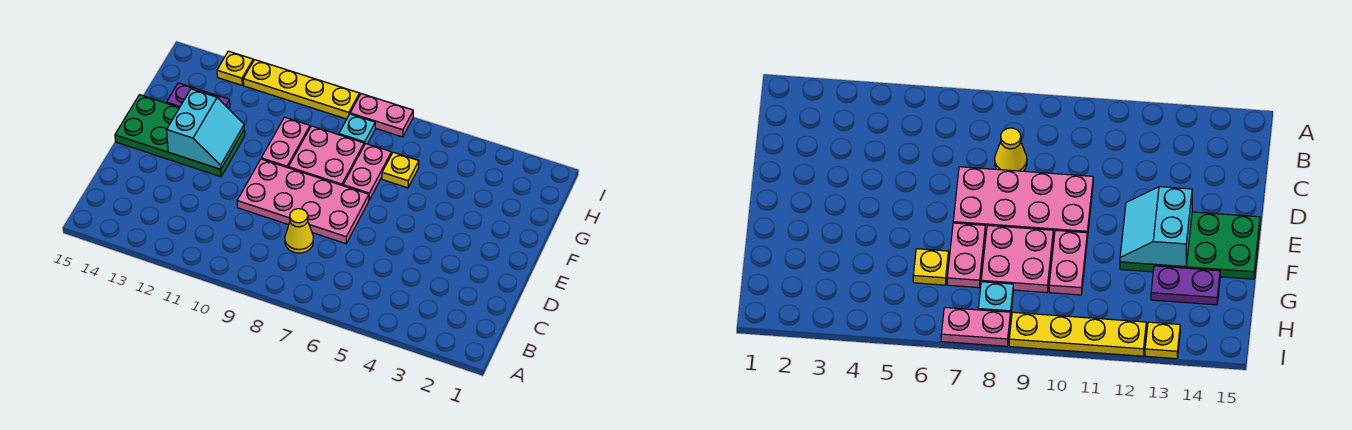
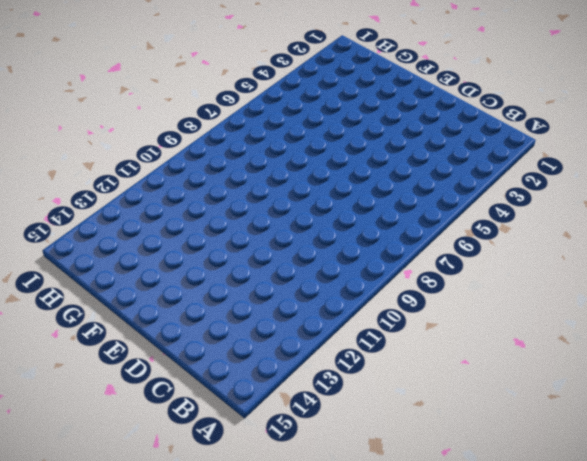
none -> yellow cone C8 level 1
none -> pink plate D7:E10 level 1
none -> green plate E12:F15 level 1

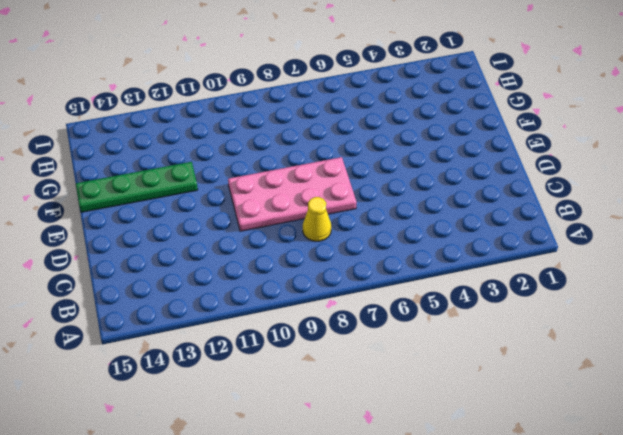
green plate F12:F15 level 1 -> green plate E12:F15 level 1
none -> pink plate F7:G7 level 1
none -> pink plate F8:G9 level 1
none -> pink plate F10:G10 level 1

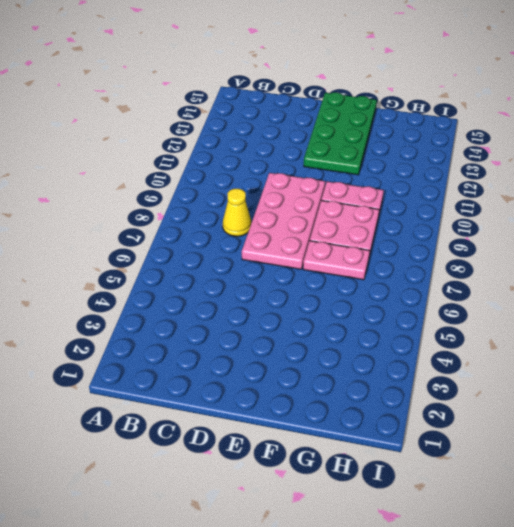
none -> yellow plate G6 level 1
none -> purple plate G13:G14 level 1
none -> cyan plate H8 level 1

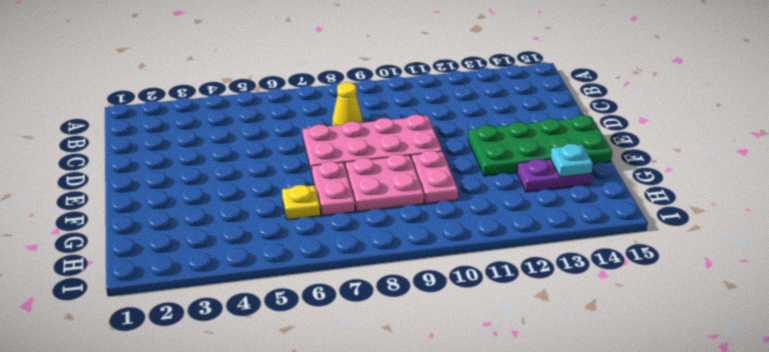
cyan plate G14 level 2 -> cyan plate H8 level 1
none -> pink plate I7:I8 level 1
none -> yellow plate I9:I12 level 1
none -> yellow plate I13 level 1

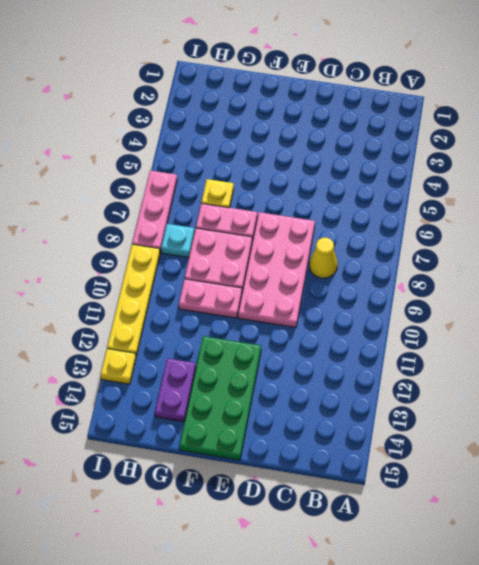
pink plate I6:I8 level 1 -> pink plate I7:I8 level 1
none -> cyan slope E12:F13 level 2 top 13

